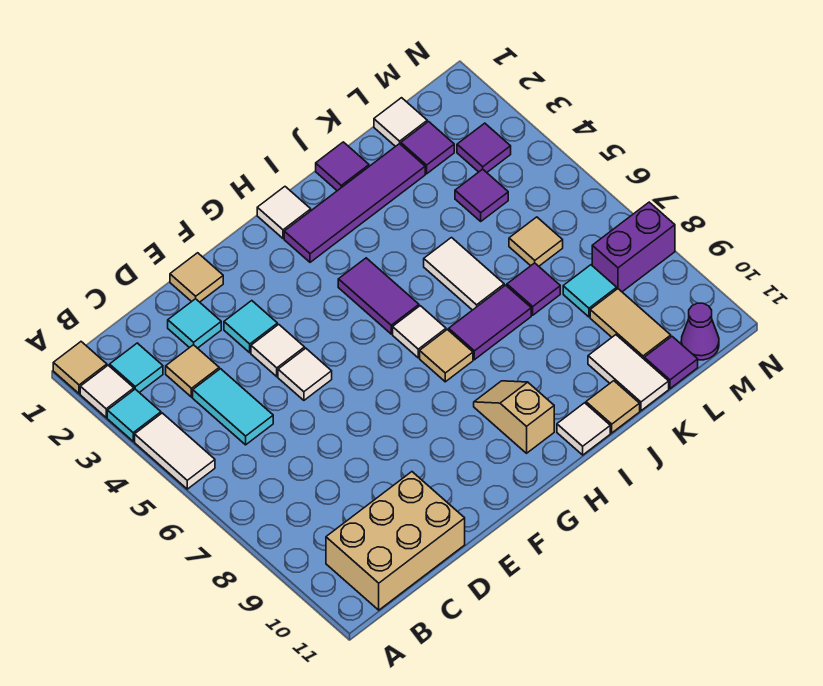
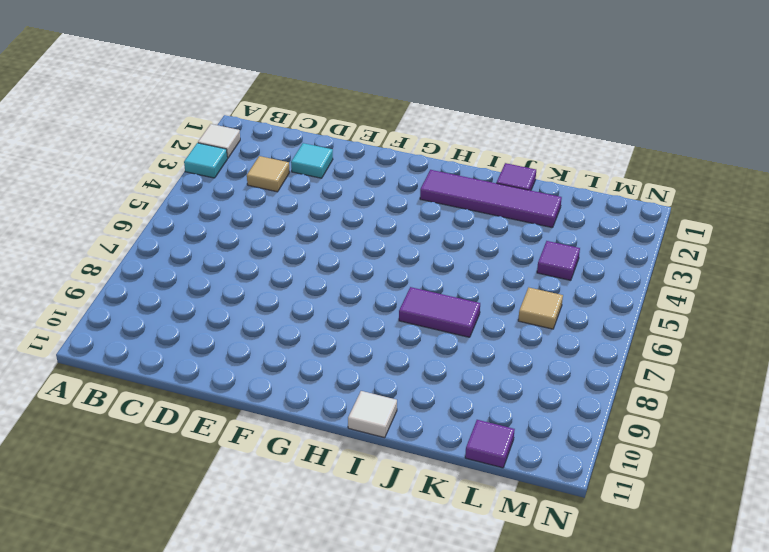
none -> tan tile A1 level 1
none -> white tile A4:A5 level 1
none -> cyan tile B2 level 1
none -> tan brick B10:D11 level 1

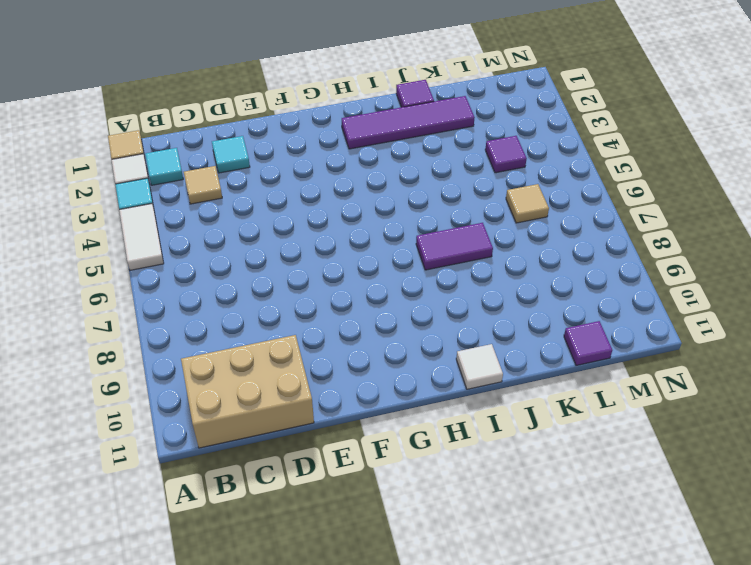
none -> cyan tile C4:C5 level 1
none -> tan tile E1 level 1
none -> cyan tile E3 level 1
none -> white tile E4 level 1

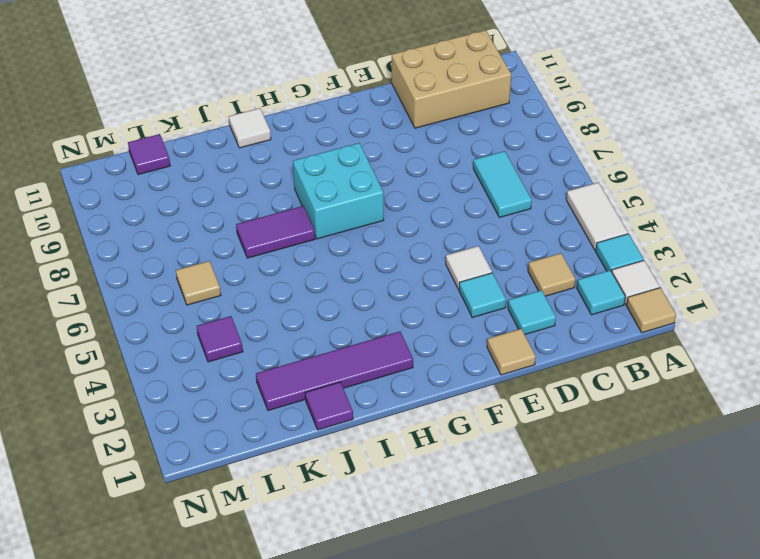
cyan tile C6:C7 level 1 -> cyan tile C4:C5 level 1
cyan brick G7:H8 level 1 -> tan tile H7 level 1
none -> white tile E5 level 1
none -> white tile H1 level 1
none -> purple tile H4:H5 level 1
none -> white tile H6 level 1

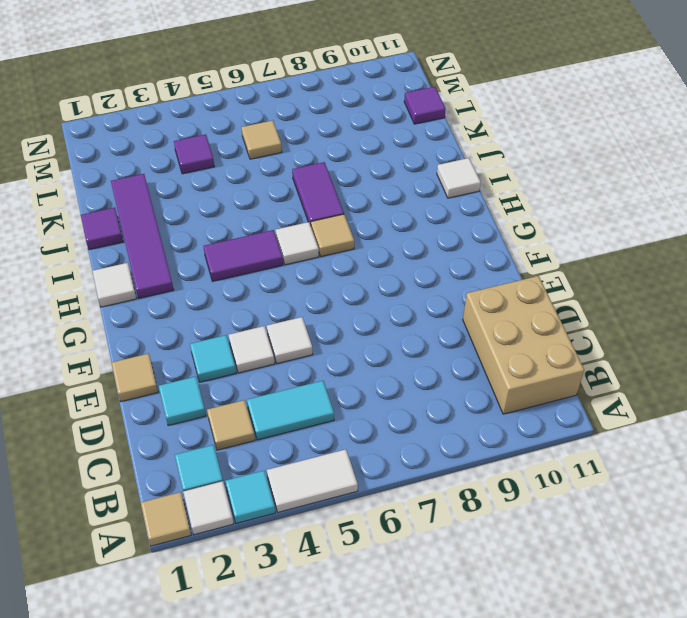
none -> tan slope H9:H10 level 1 top 10
none -> white tile J5:J6 level 1
none -> tan tile J11 level 1
none -> purple tile K7 level 1

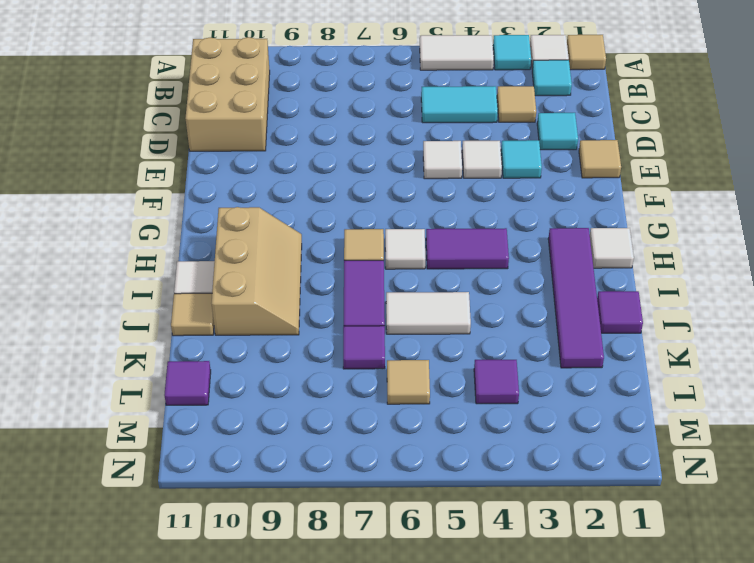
tan slope H9:J10 level 1 top 10 -> tan slope H9:H10 level 1 top 10
none -> white tile K10:K11 level 1
none -> white tile L1 level 1
none -> purple tile L2 level 1
none -> cyan tile L8 level 1

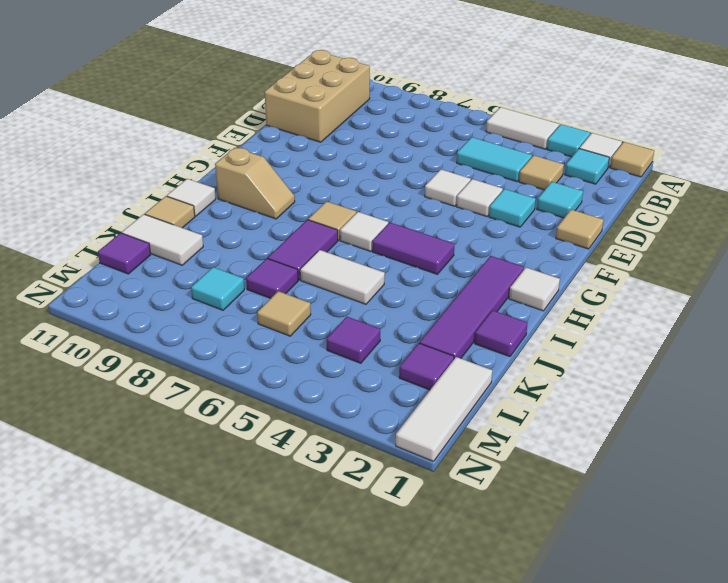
white tile L1:N1 level 1 -> white tile L1 level 1
none -> tan tile L9:L10 level 1
none -> purple tile M3 level 1
none -> purple brick M8:N8 level 1
none -> purple cone M11 level 1

